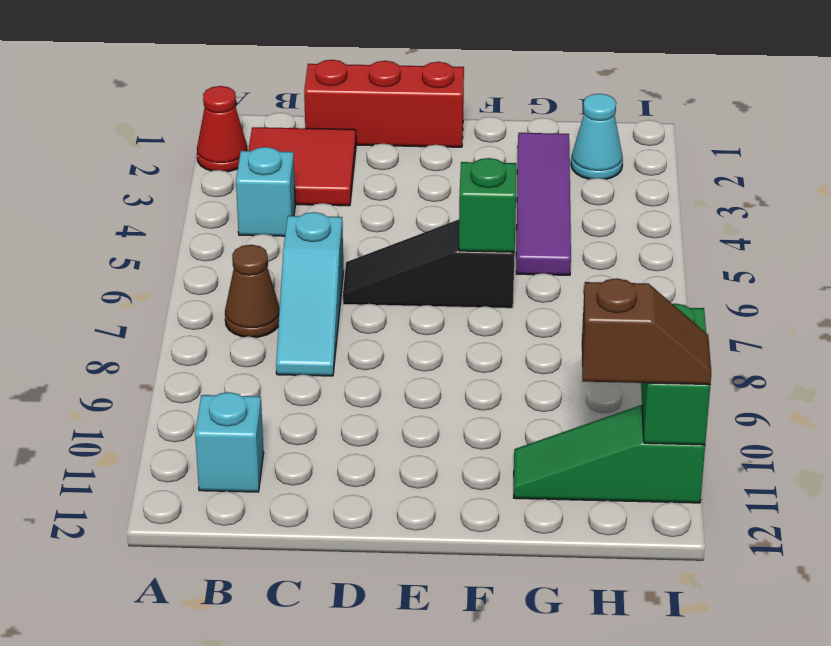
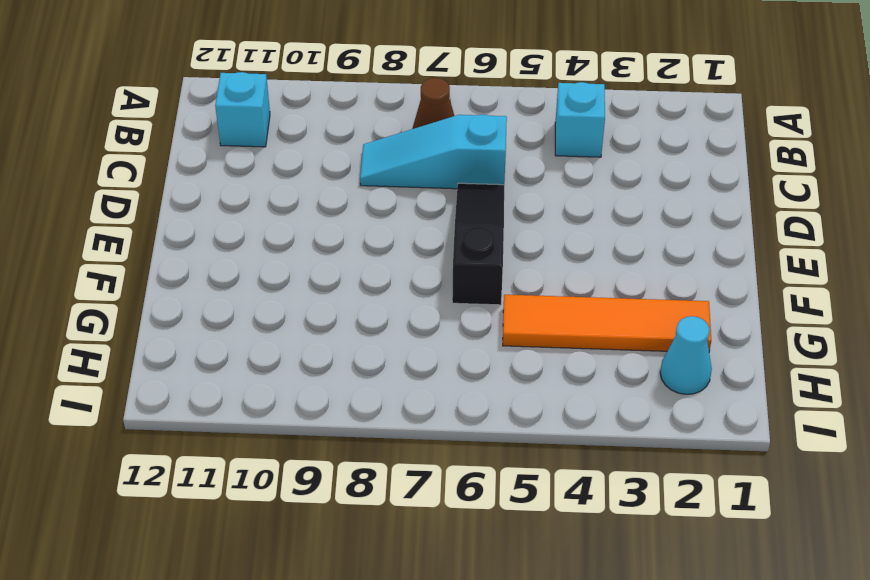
orange tile G2:G5 level 1 -> purple tile G2:G5 level 1
none -> red cone A2 level 1
none -> red tile B2:C3 level 1
none -> red brick C1:E1 level 1

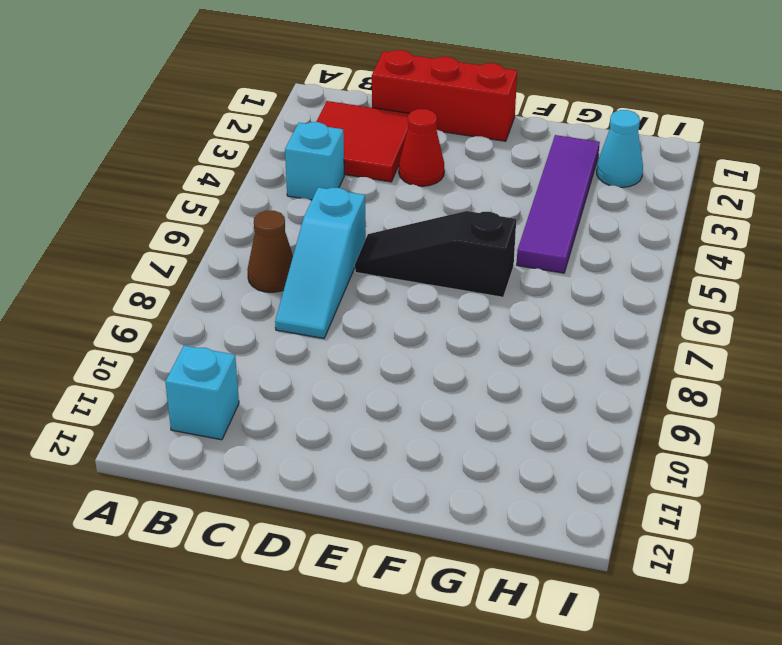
red cone D3 level 1 -> red cone A2 level 1
none -> green slope G11:I11 level 1 top I
none -> green brick F6 level 2
none -> green brick I10:I11 level 2

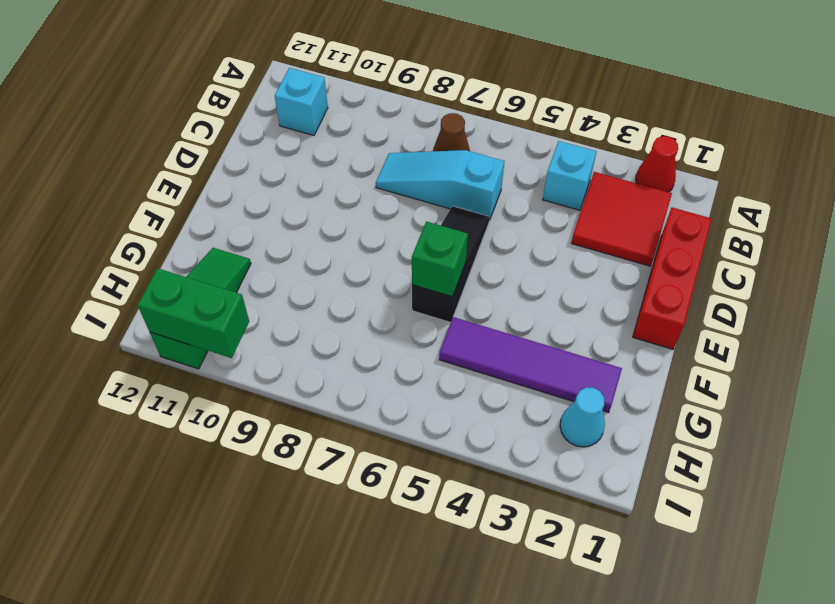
none -> brown slope H11:I11 level 3 top H

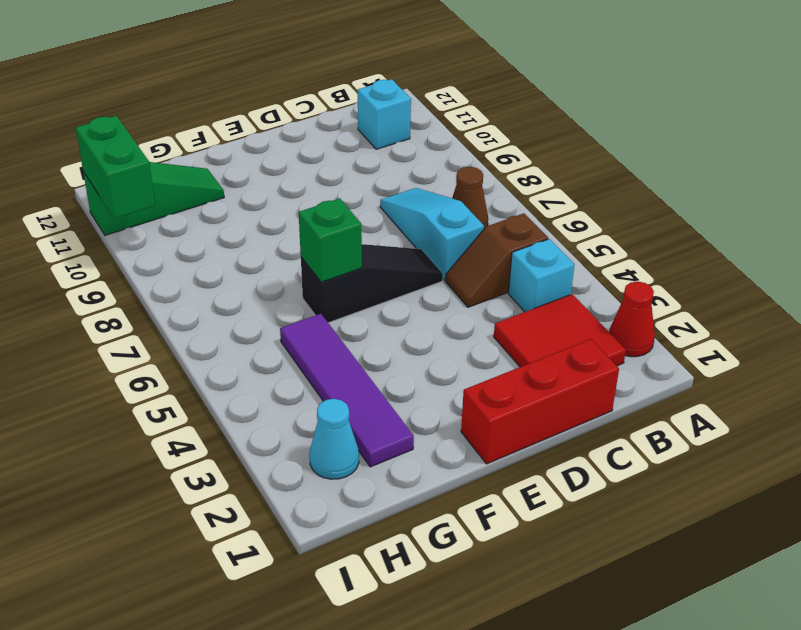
brown slope B5:C5 level 1 top B -> brown slope H11:I11 level 3 top H

